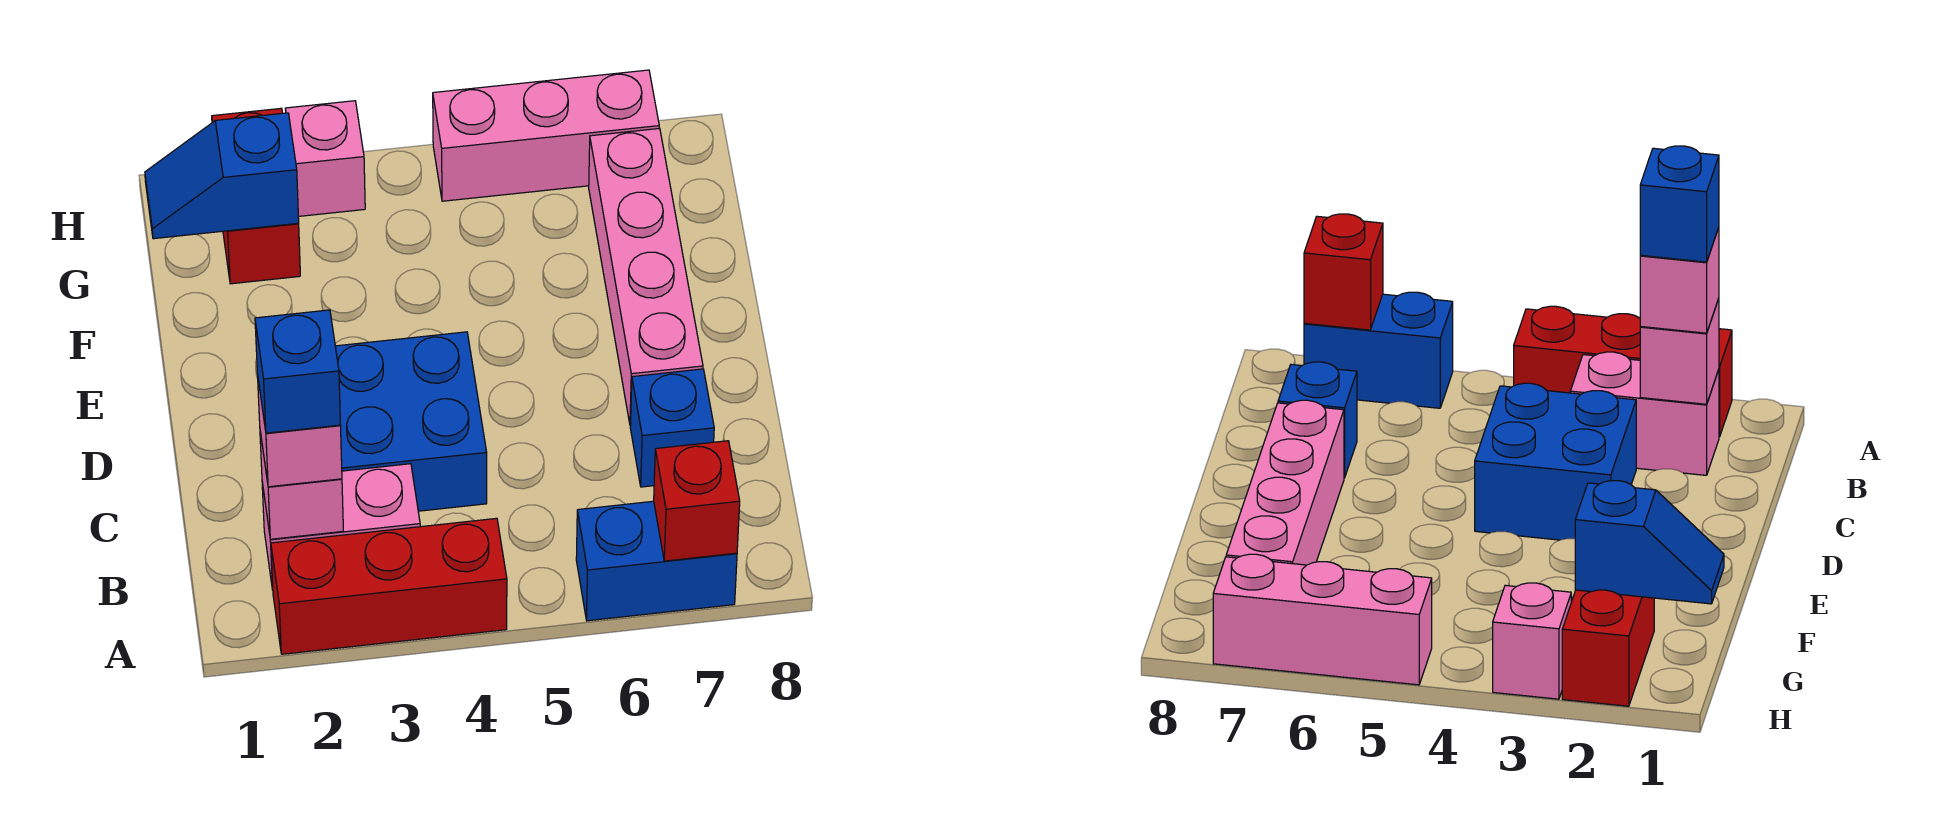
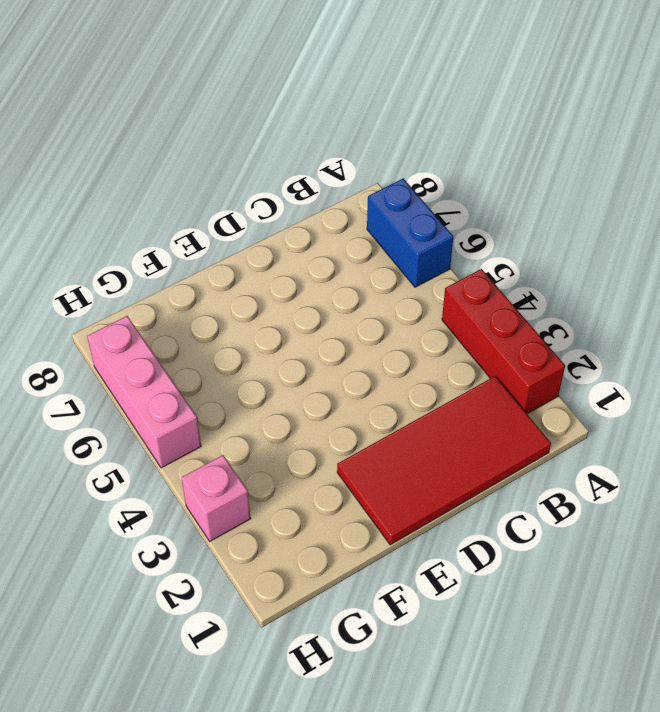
red tile B1:E2 level 1 -> pink brick B2:B3 level 1
none -> blue brick C3:D4 level 1
none -> blue brick C7 level 1
none -> pink brick D7:G7 level 1

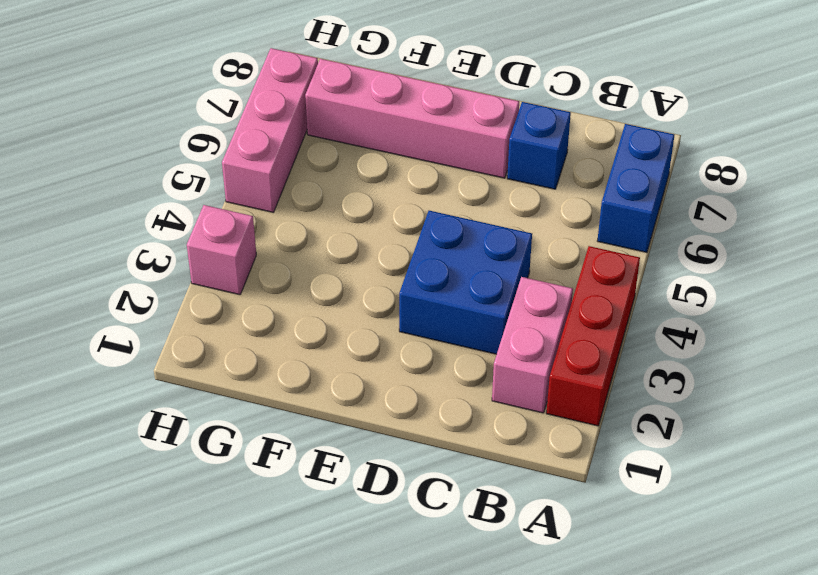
none -> red brick G2:H2 level 1
none -> red brick A7 level 2
none -> pink brick B2 level 2

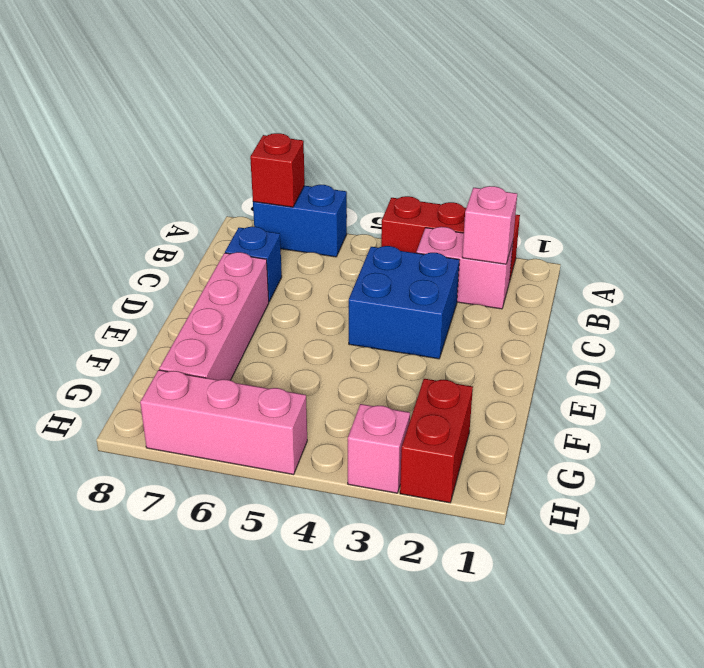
none -> blue slope G1:G2 level 2 top 2
none -> pink brick B2 level 3
none -> blue brick B2 level 4

